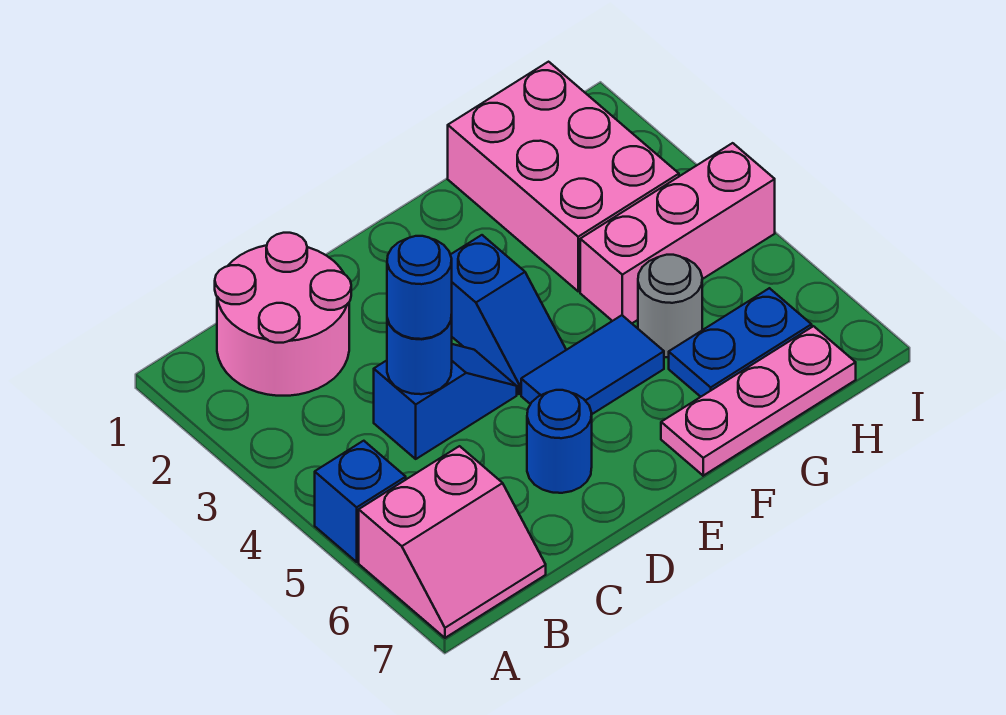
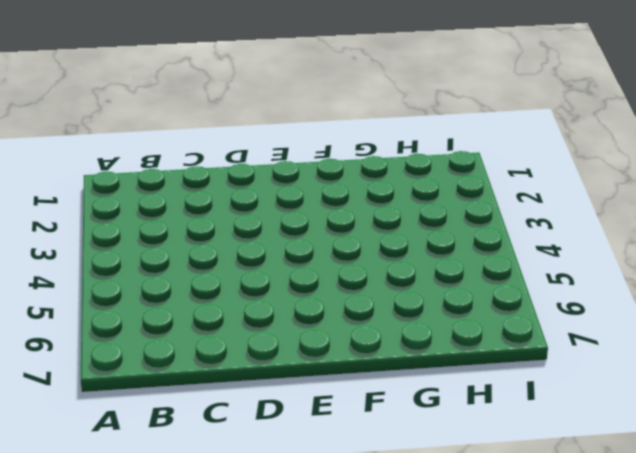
none -> blue brick A5 level 1
none -> pink slope A6:B7 level 1 top 6
none -> pink round brick B1:C2 level 1

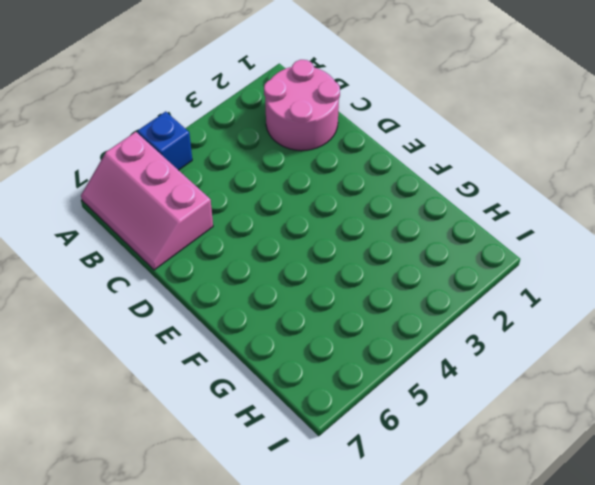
pink slope A6:C7 level 1 top 6 -> pink slope A6:B7 level 1 top 6
none -> blue slope C4:D4 level 1 top C
none -> blue round brick D6 level 1
none -> blue slope E3:E4 level 1 top 3

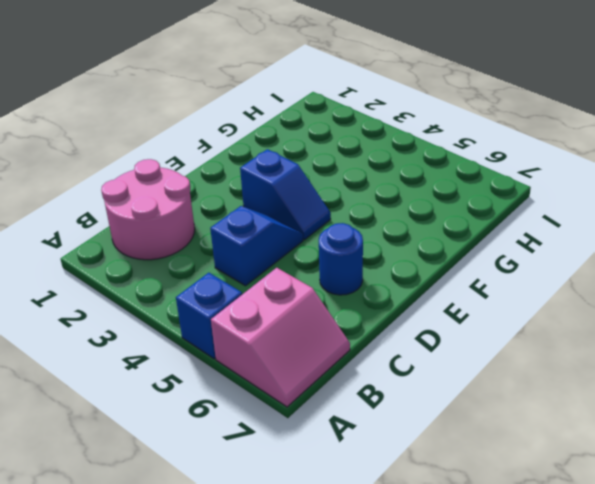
none -> blue tile E5:F5 level 1
none -> pink plate F7:H7 level 1
none -> pink brick G1:H3 level 1

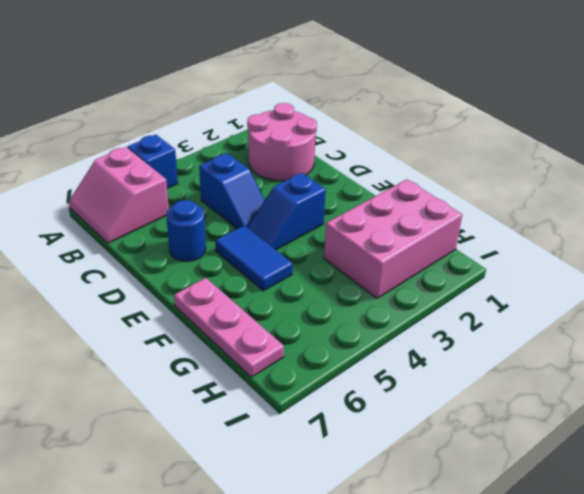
none -> pink brick G4:I4 level 1
none -> grey round brick G5 level 1
none -> blue plate G6:H6 level 1

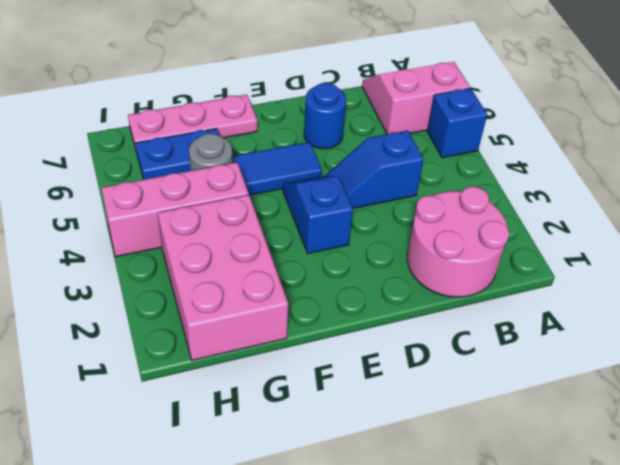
none -> blue round brick C4 level 2
none -> blue round brick C4 level 3

